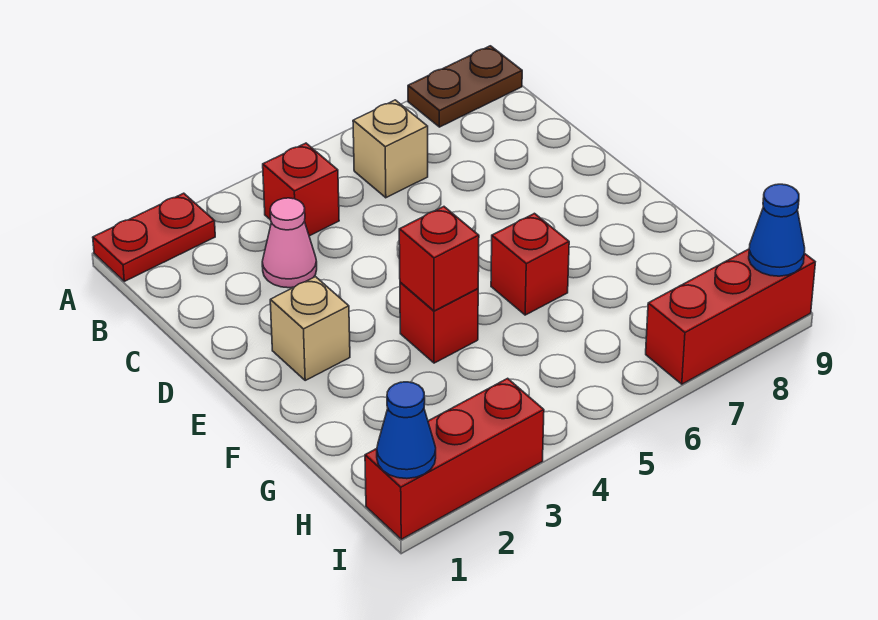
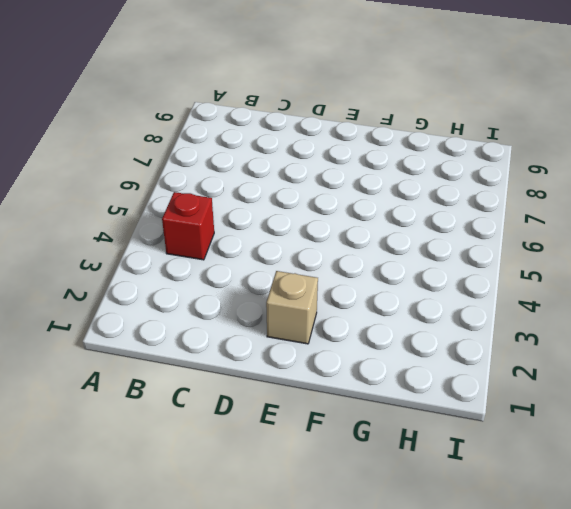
none -> red plate A1:A2 level 1
none -> brown plate A8:A9 level 1
none -> tan brick B6 level 1

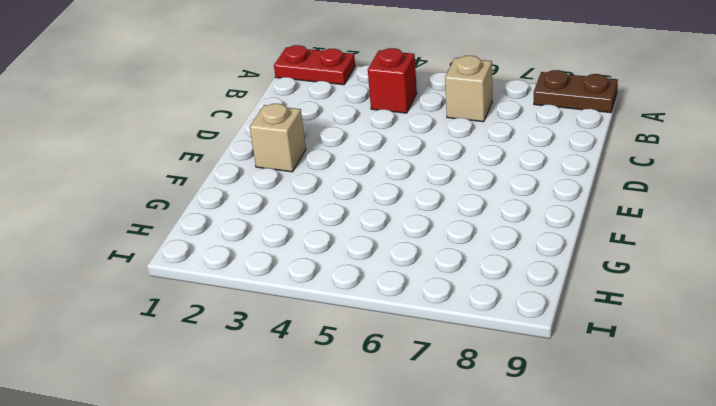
none -> pink cone C3 level 1
none -> red brick F4 level 1
none -> red brick F6 level 1

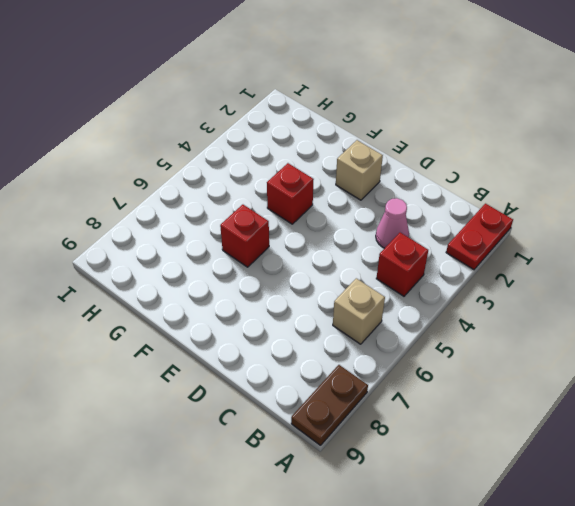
none -> red brick I1:I3 level 1
none -> red brick I7:I9 level 1
none -> red brick F4 level 2

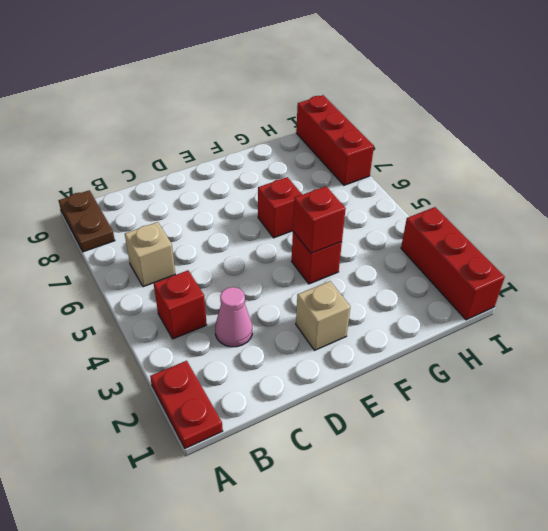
none -> blue cone I1 level 2
none -> blue cone I9 level 2

